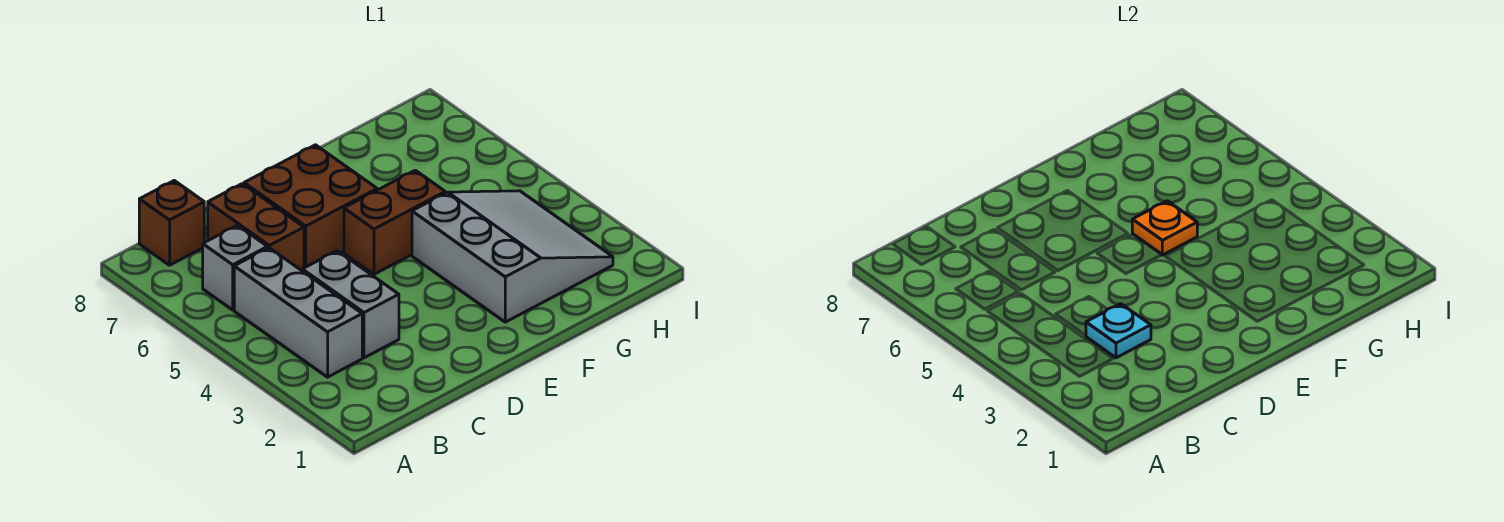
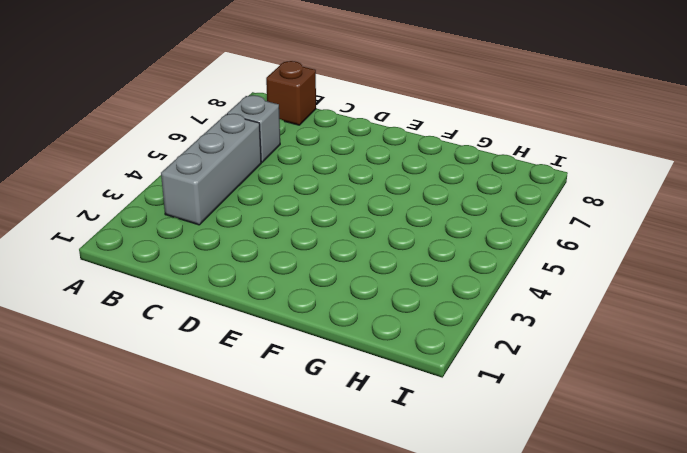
none -> grey brick C3:C4 level 1
none -> brown brick C6:C7 level 1

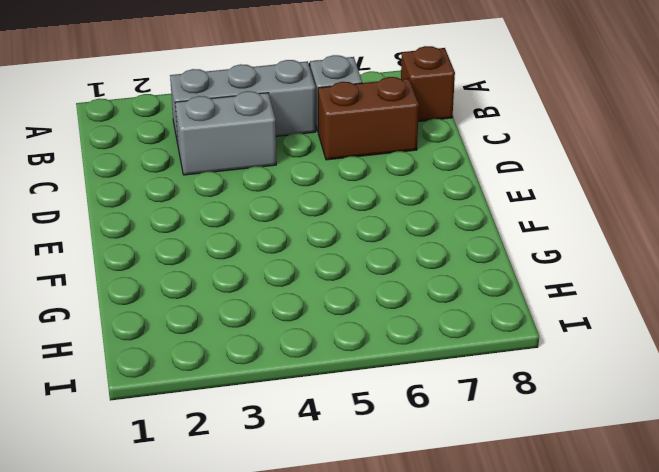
none -> brown brick D6:E7 level 1
none -> brown brick E5:F5 level 1

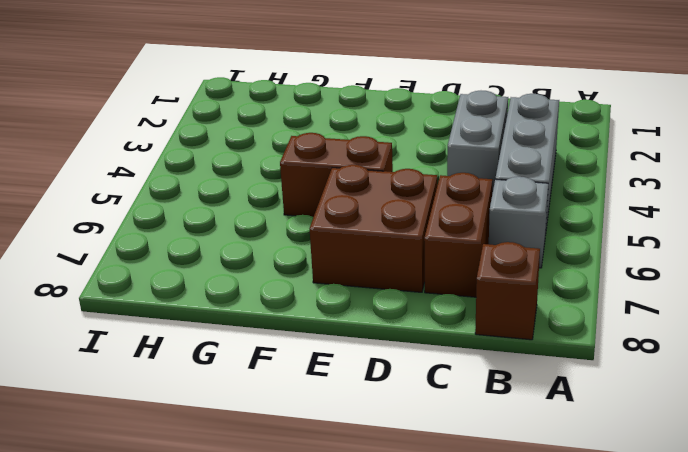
none -> grey slope F2:H4 level 1 top F
none -> cyan plate C3 level 2

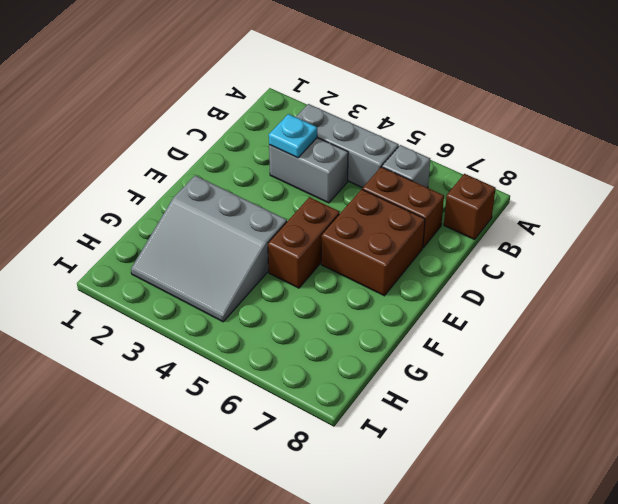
none -> orange plate F5 level 2

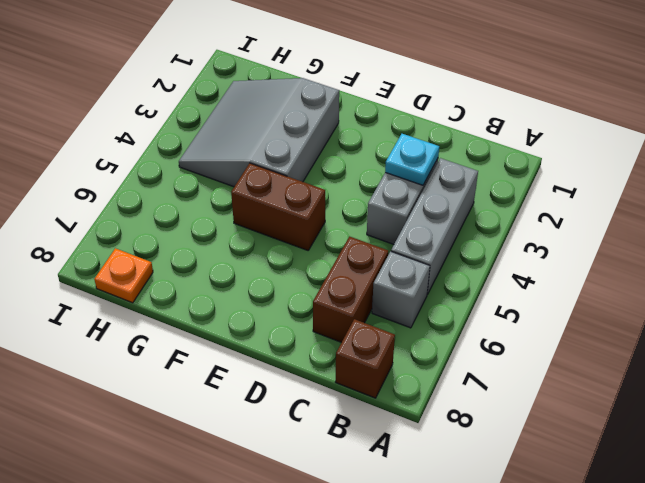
orange plate H8 level 1 -> orange plate F5 level 2
none -> brown brick D6:E7 level 1

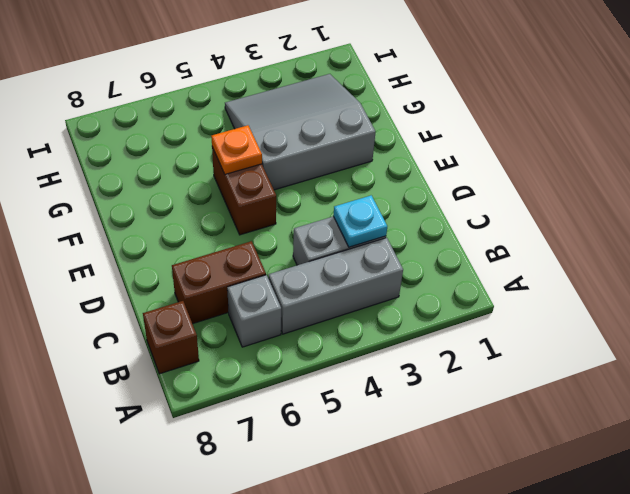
none -> brown brick D6:E7 level 1

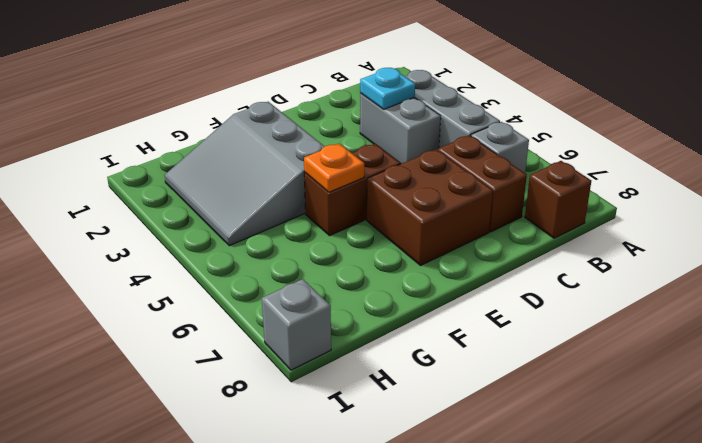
grey brick I8 level 1 -> none

